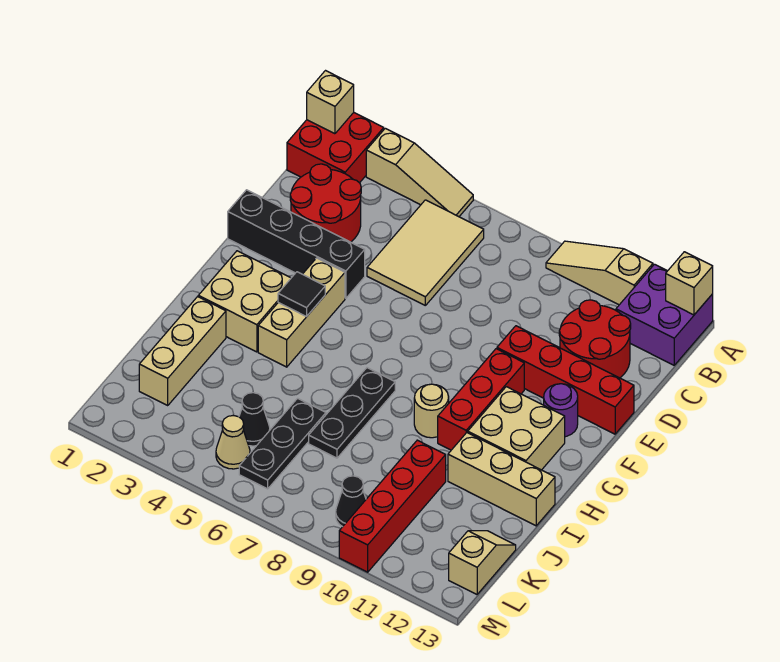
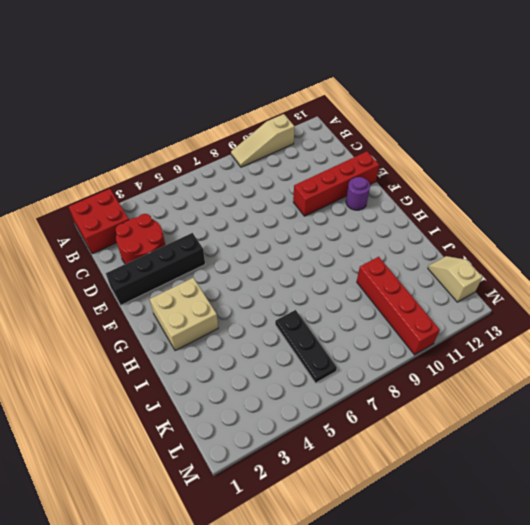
none -> tan slope A3:A5 level 1 top 3
none -> purple brick A12:B13 level 1
none -> tan tile B5:D6 level 1

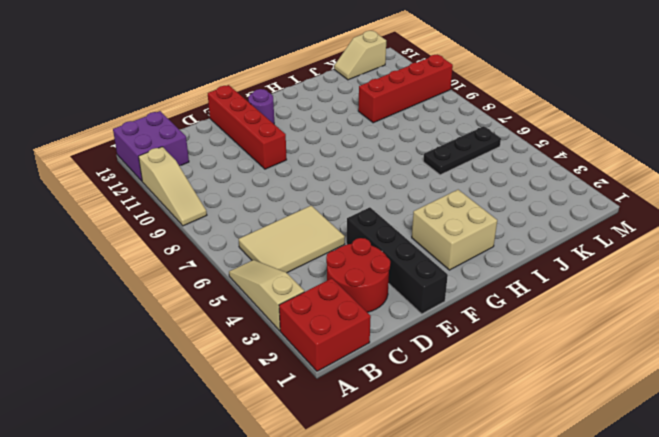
none -> red round brick C11:D12 level 1
none -> tan brick F4:H4 level 1
none -> red brick F10:H10 level 1

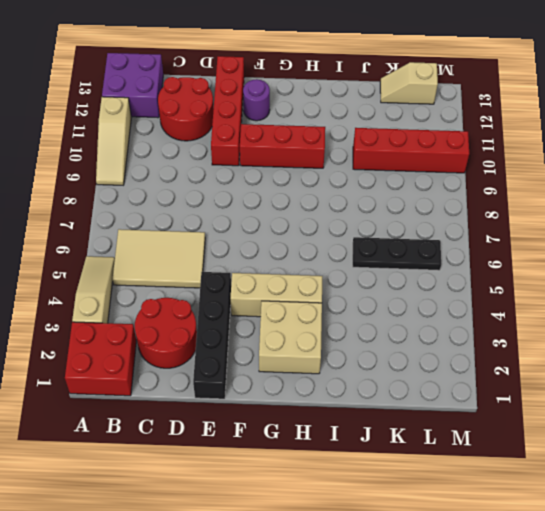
none -> tan brick G11:H12 level 1
none -> black plate H7:J7 level 1
none -> tan round brick H9 level 1

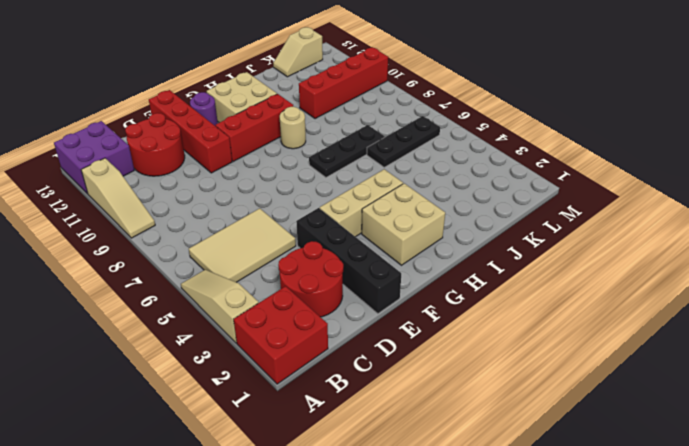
none -> tan brick I2:K2 level 1
none -> tan brick I11:I13 level 1
none -> black cone K5 level 1

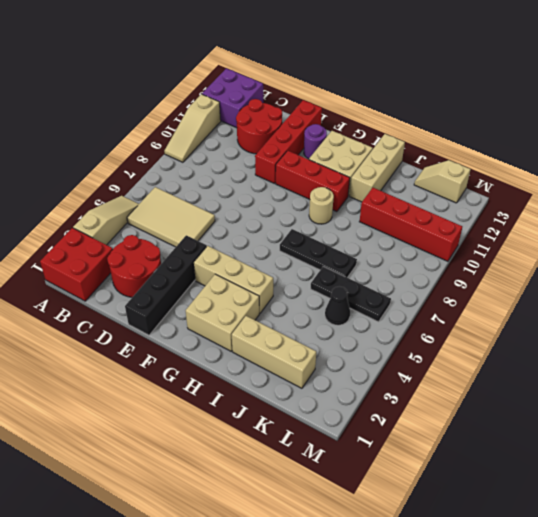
none -> tan cone L5 level 1
none -> black cone L9 level 1
none -> tan brick A1 level 2

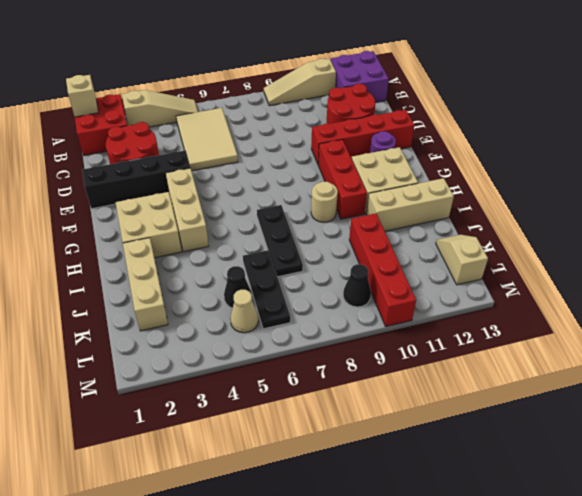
none -> tan brick A13 level 2
none -> black tile G4 level 2

